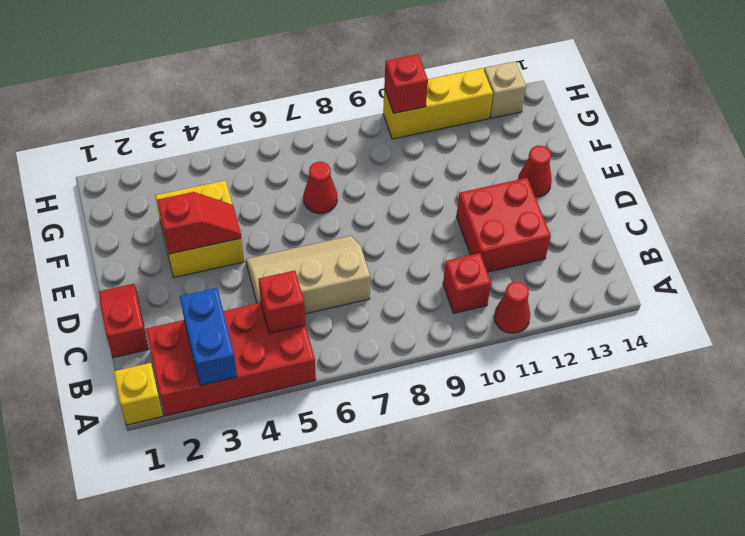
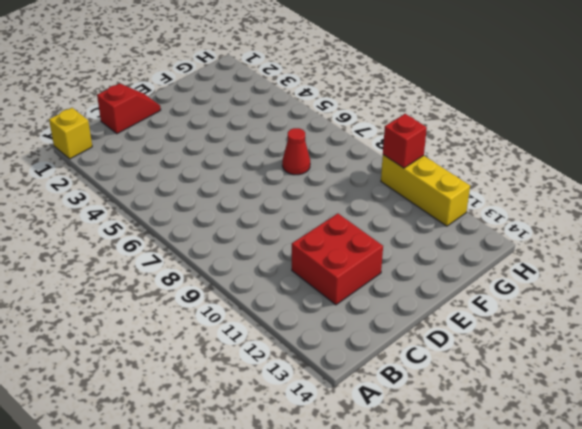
none -> red brick A2:B5 level 1
none -> red cone A11 level 1
none -> red brick B10 level 1

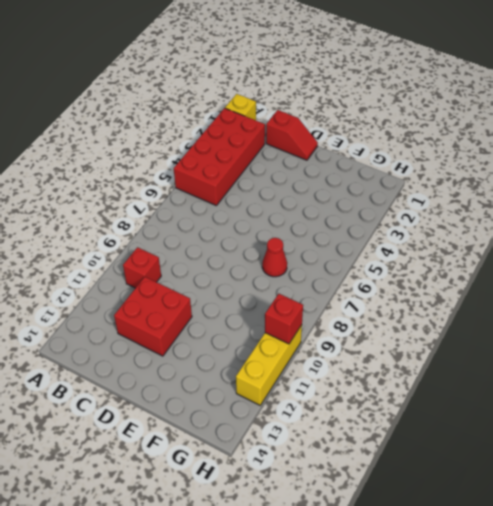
none -> red cone A11 level 1
none -> tan slope C5:D7 level 1 top C
none -> yellow brick E3:F4 level 1

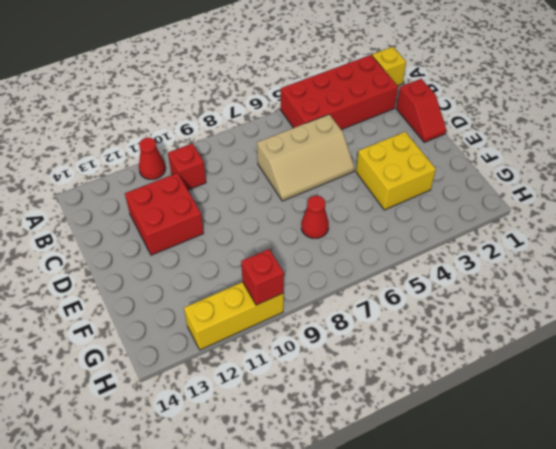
none -> red cone E13 level 1
none -> tan brick H13 level 1
none -> blue brick A3:B3 level 2

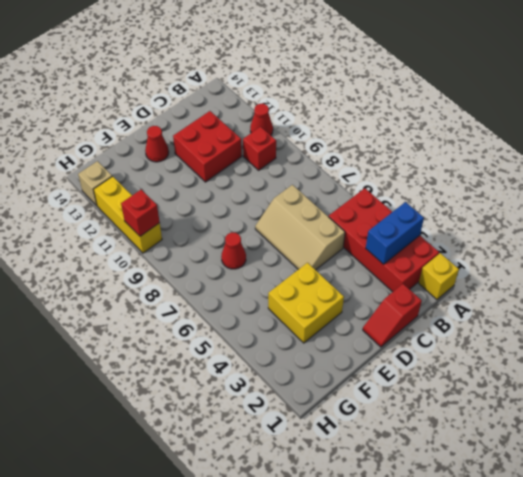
none -> red brick B5 level 2
none -> red slope E3:E4 level 2 top 3

